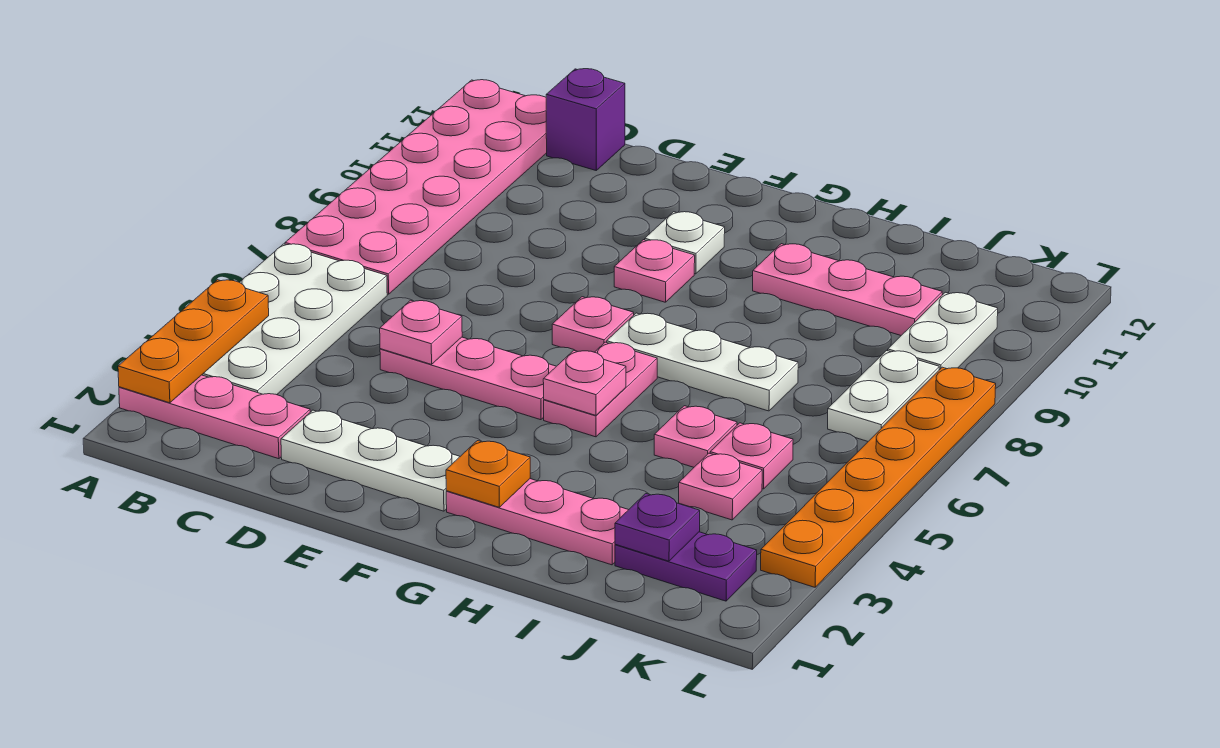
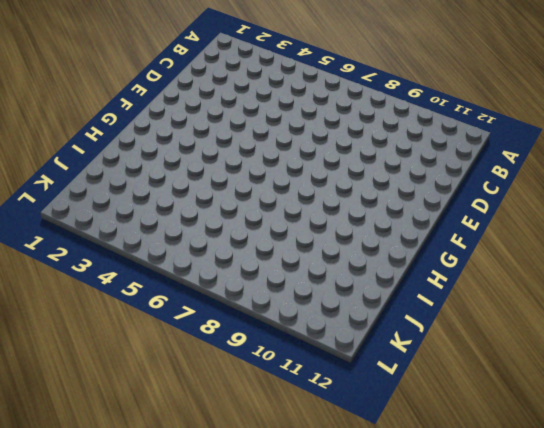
none -> pink plate A2:C2 level 1
none -> white plate A3:B6 level 1
none -> pink plate A7:B12 level 1

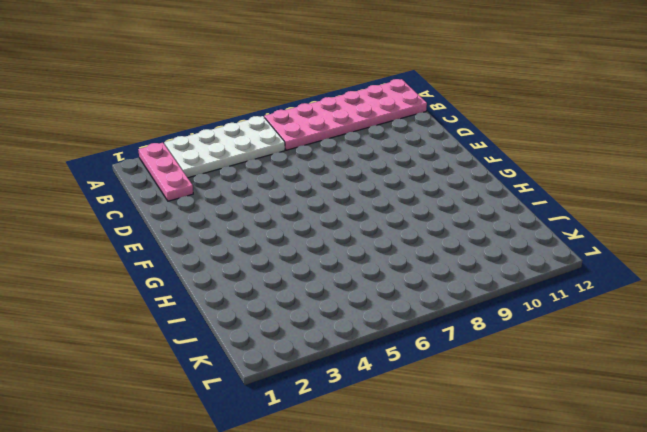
none -> purple brick C12 level 1
none -> white plate D2:F2 level 1
none -> pink plate D5:F5 level 1

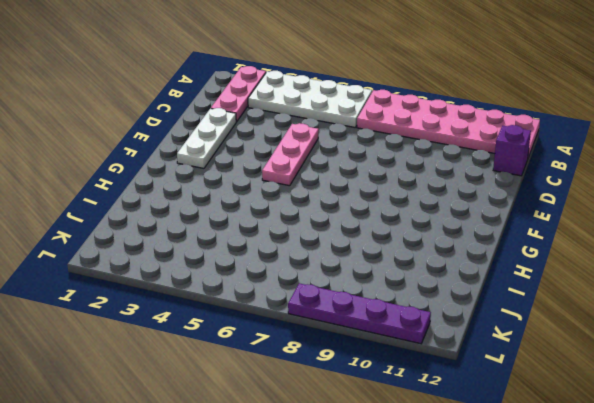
purple plate L8:L11 level 1 -> orange plate L3:L8 level 1
none -> pink plate F7 level 1
none -> pink plate F9 level 1
none -> white plate F10 level 1

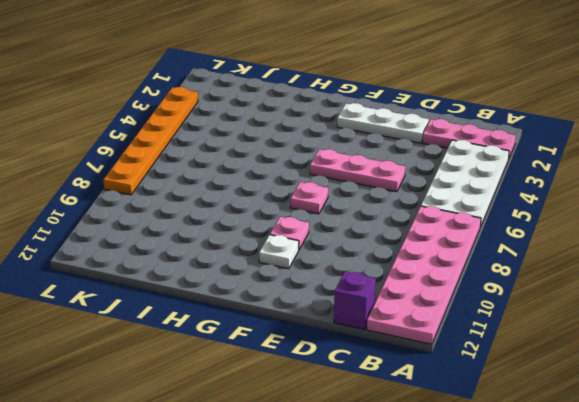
none -> pink plate G2:I2 level 1
none -> pink plate G5:G6 level 1
none -> white plate G7:I7 level 1

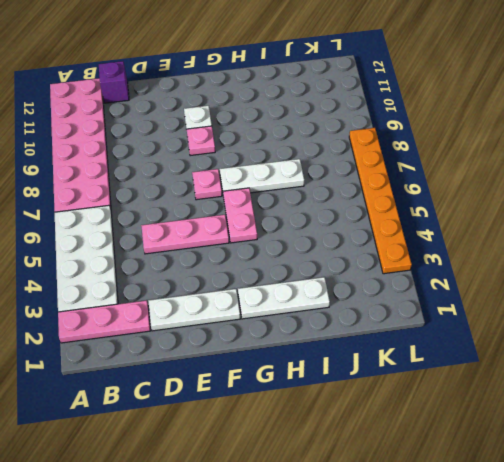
white plate G2:I2 level 1 -> pink plate G2:I2 level 1
none -> pink plate H10:J10 level 1
none -> pink plate I5 level 1
none -> purple plate J2:K2 level 1

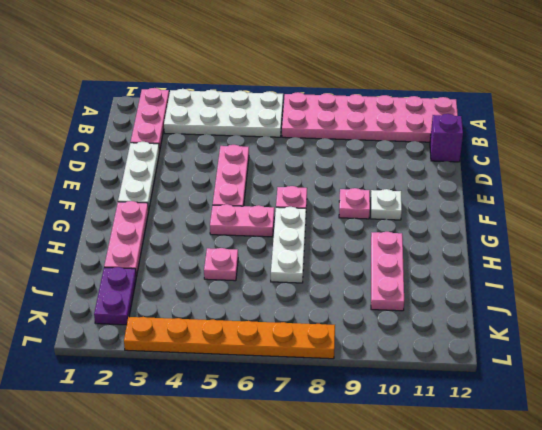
none -> pink plate J4 level 1
none -> pink plate J5 level 1
none -> white plate K7:K8 level 1

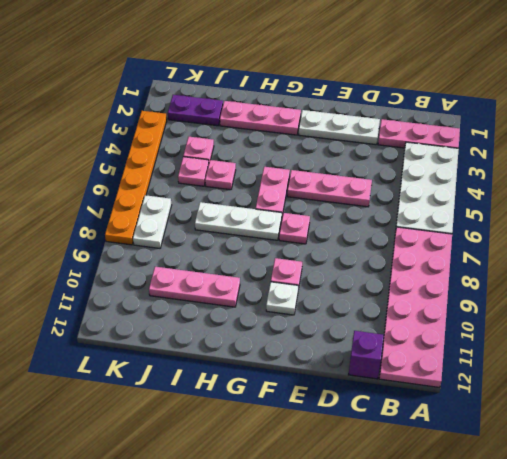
none -> white plate K9:K10 level 1
none -> orange plate A2:A4 level 2
none -> pink plate D5 level 2

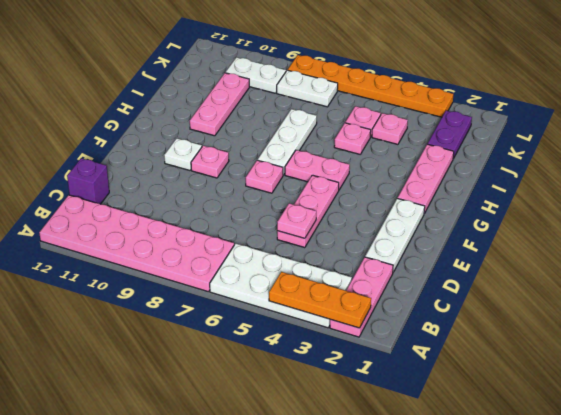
none -> orange plate G2 level 2
none -> pink plate G5 level 2
none -> purple plate J2 level 2

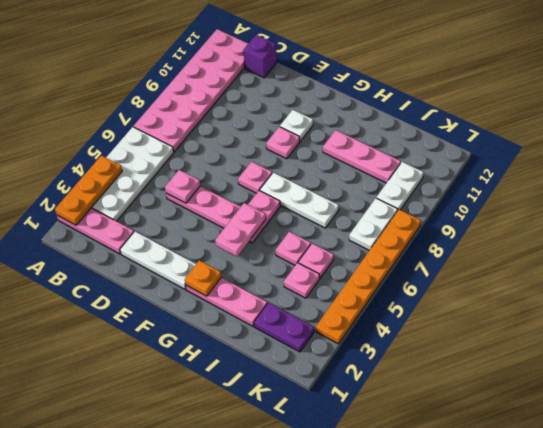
pink plate G4:G5 level 2 -> pink plate G5 level 2
none -> purple plate J2 level 2

